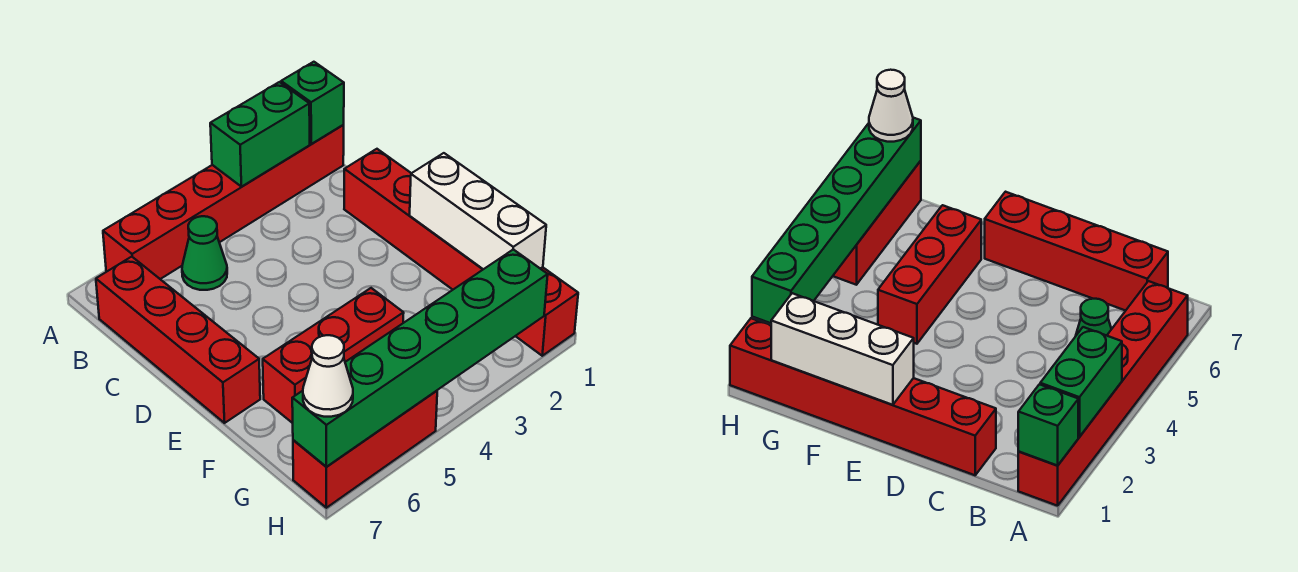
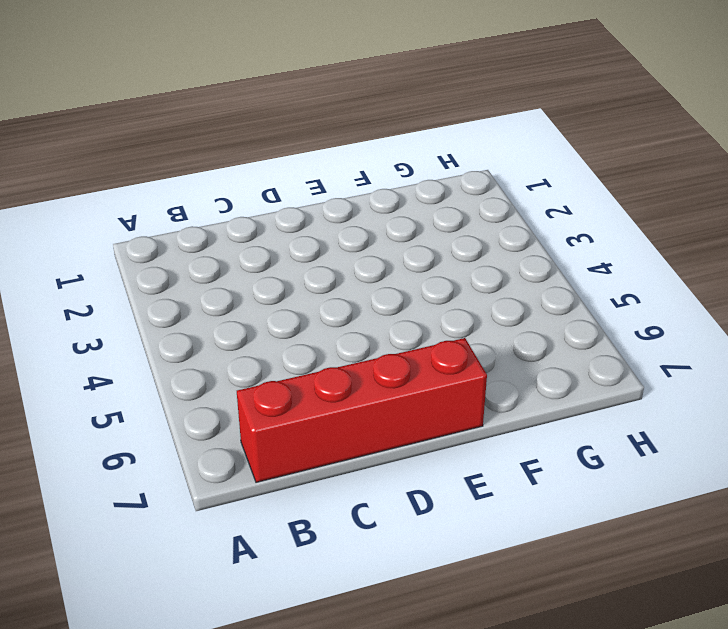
none -> red brick A1:A6 level 1
none -> green cone B5 level 1

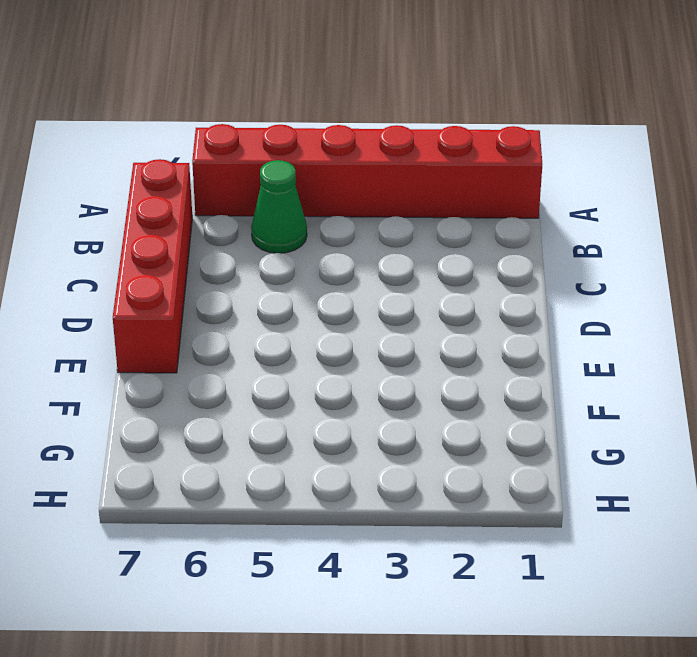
none -> red brick C1:H1 level 1
none -> red brick F4:F6 level 1

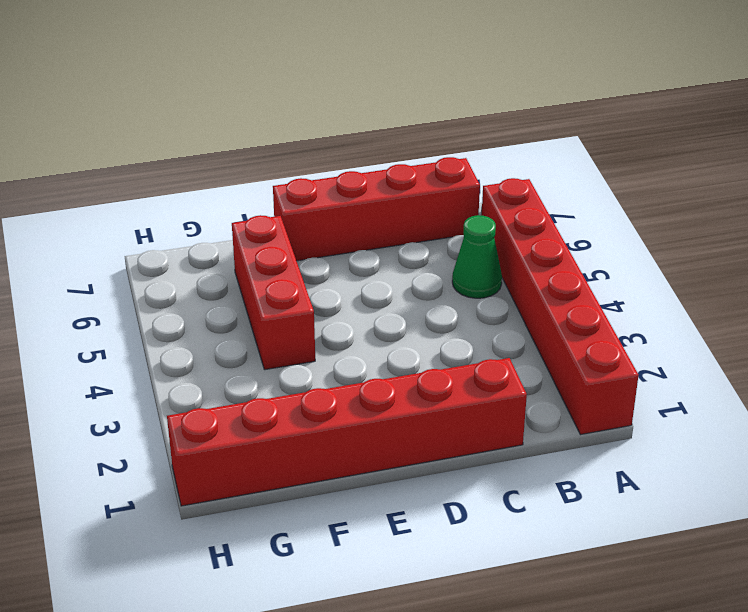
none -> red brick H5:H7 level 1
none -> green brick A1 level 2

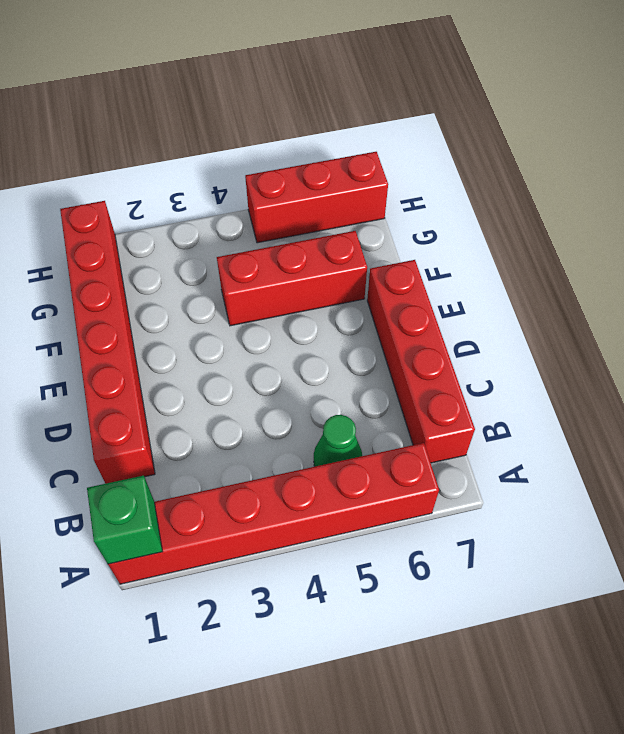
none -> green brick A2:A3 level 2
none -> white brick E1:G1 level 2

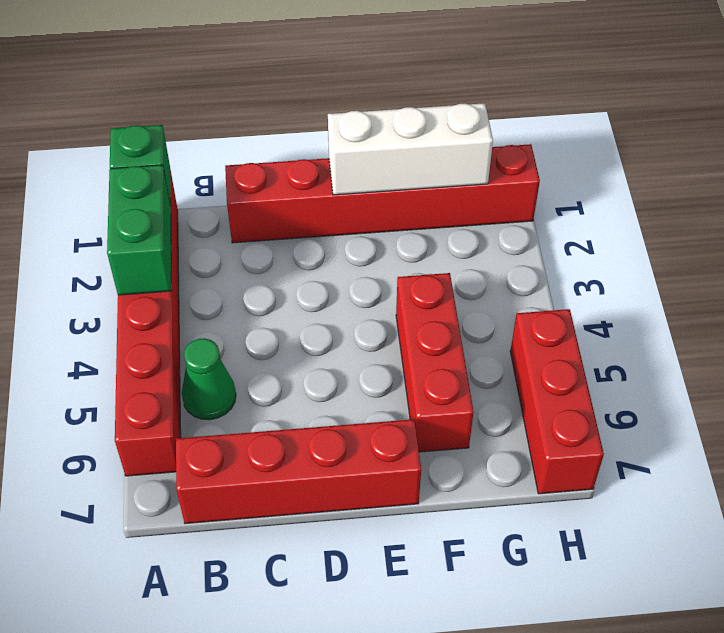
none -> green brick H2:H7 level 2
none -> white cone H7 level 3

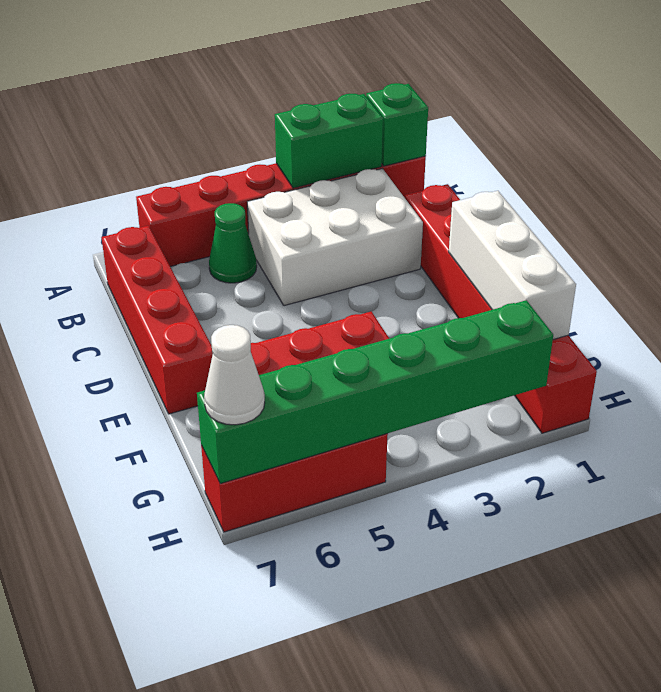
white brick B2:C4 level 1 -> none

